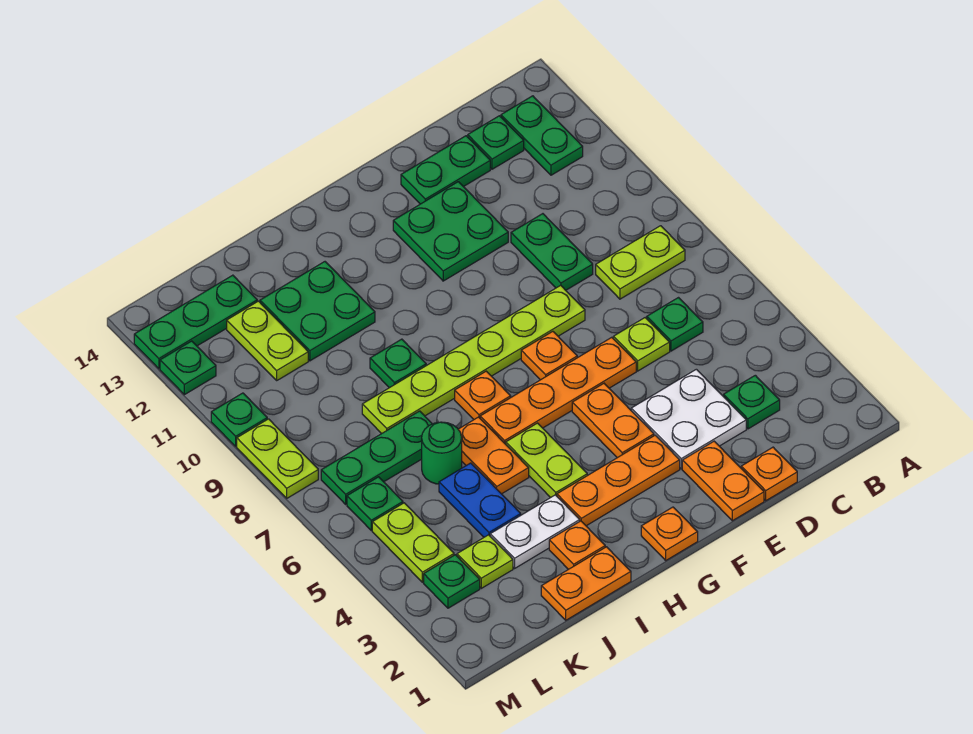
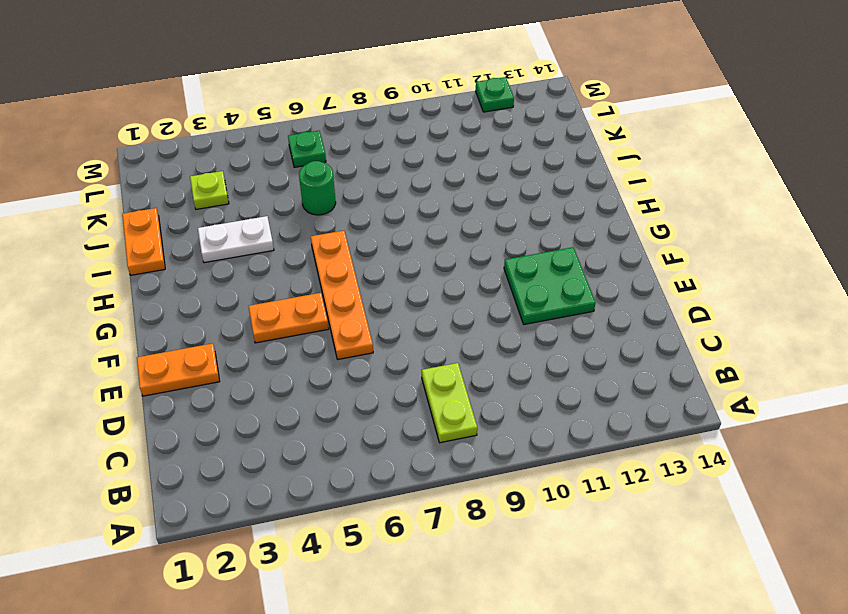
white plate I3:I4 level 1 -> white plate I3:J3 level 1
none -> green plate B12:B13 level 1
none -> green plate C3 level 1
none -> green plate C6 level 1
none -> green plate C13 level 1

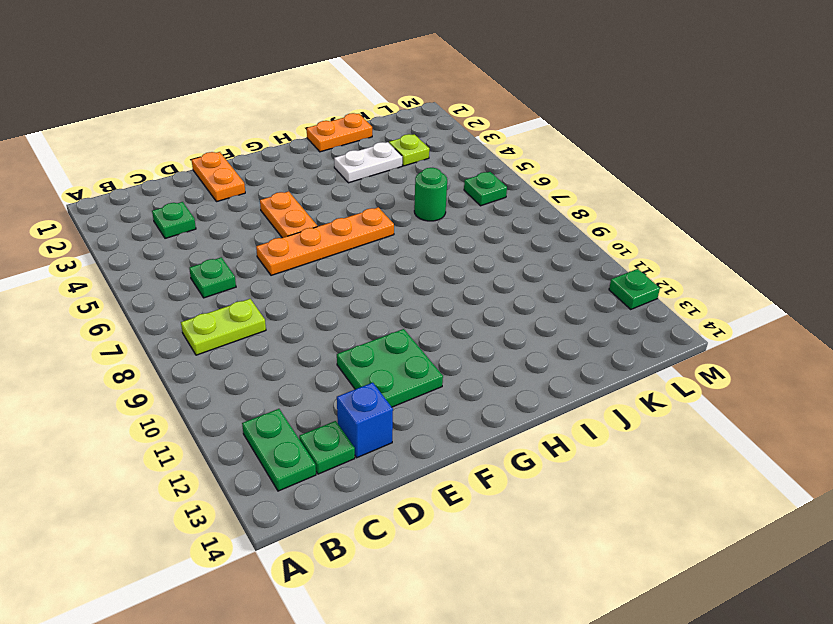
blue brick D13 level 1 -> green plate D13:E13 level 1
none -> orange plate D1 level 1
none -> white plate D3:E4 level 1
none -> lime plate D6 level 1
none -> green plate D9:D10 level 1

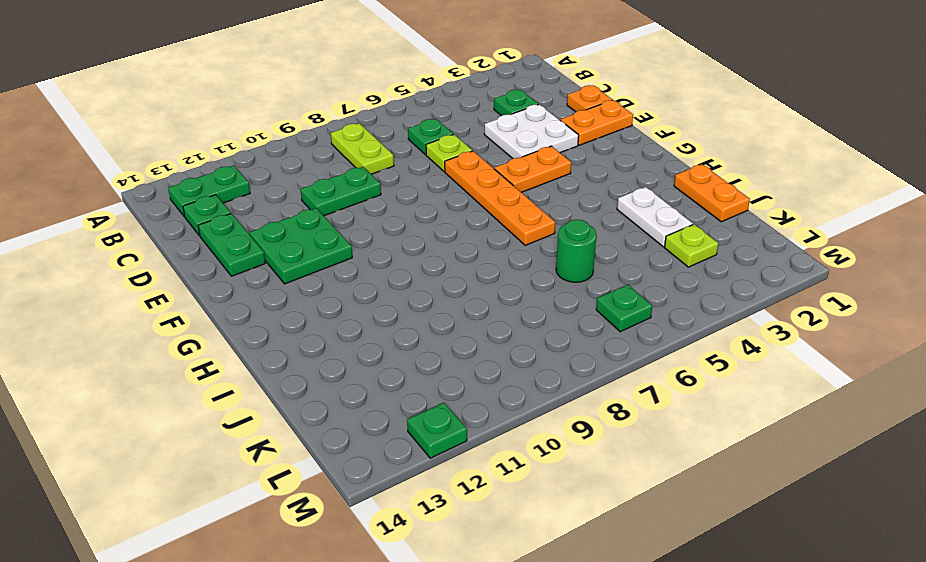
none -> lime plate E8:J8 level 1
none -> orange plate F3:H3 level 1
none -> orange plate F7 level 1
none -> orange plate G1 level 1

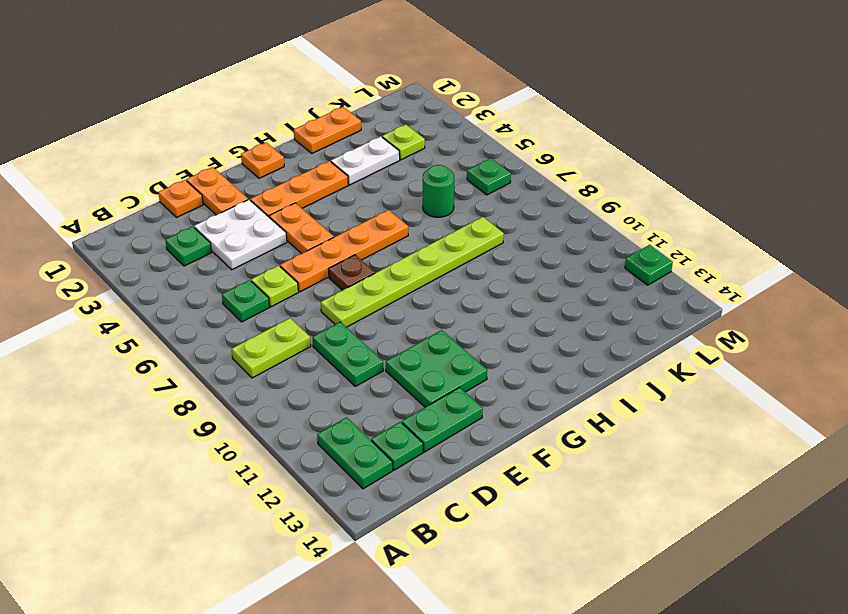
brown plate F7 level 1 -> orange plate F7 level 1
none -> lime plate H4:H5 level 1
none -> orange plate H7 level 1
none -> orange plate I2 level 1
none -> orange plate I5:I6 level 1

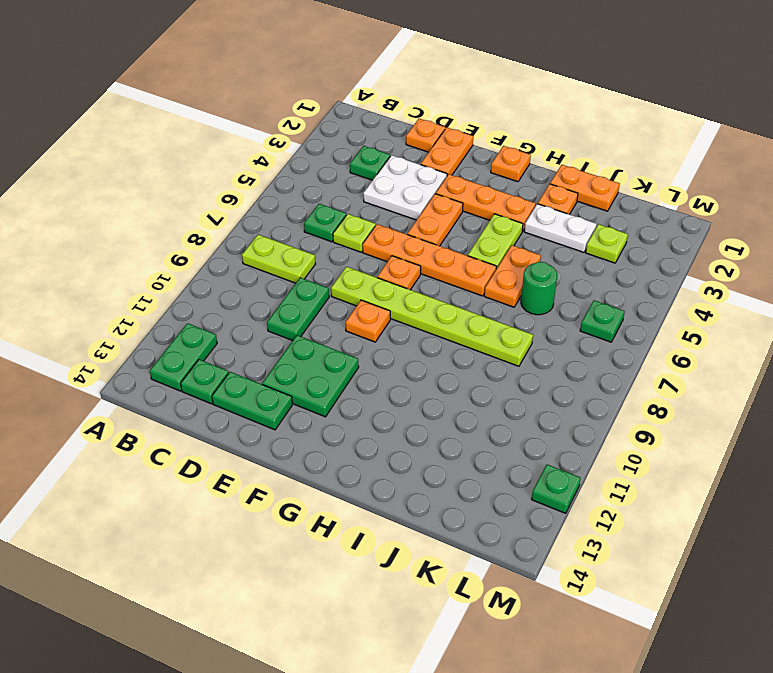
orange plate F9 level 1 -> orange plate H7 level 1
none -> green plate I9 level 1
none -> green plate I11:J12 level 1
none -> blue plate J4:J5 level 1
none -> green plate J7:L7 level 1

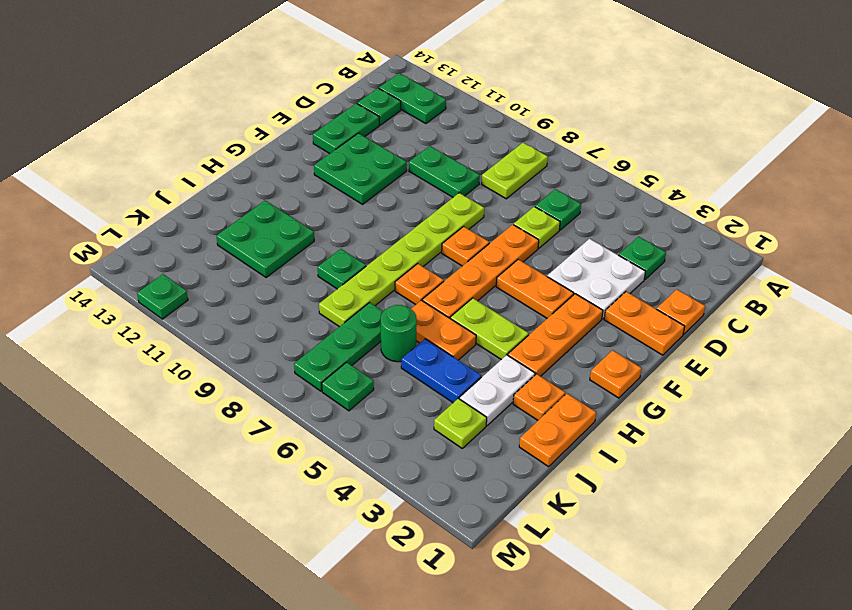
none -> lime plate K11:K12 level 1
none -> green plate K13:M13 level 1
none -> green plate L3 level 1
none -> lime plate L4:L5 level 1

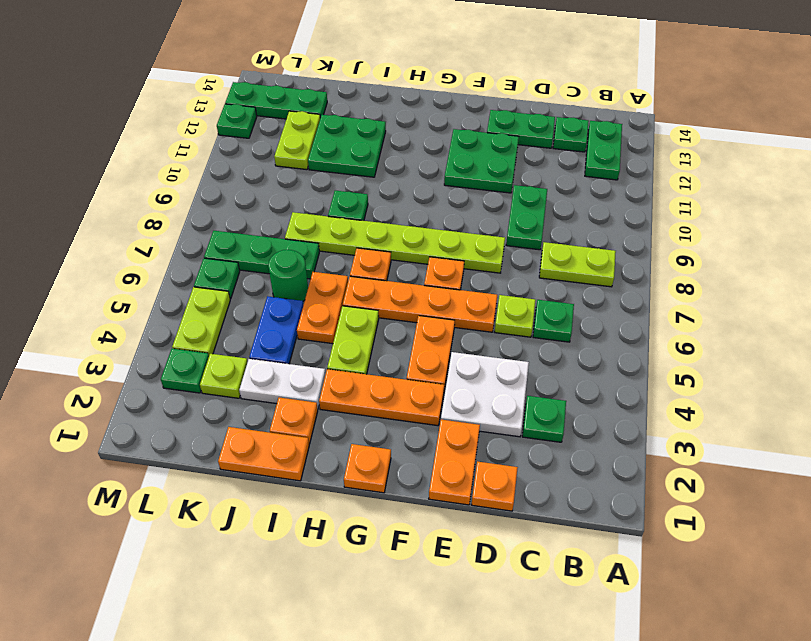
none -> lime plate M8:M9 level 1
none -> green plate M10 level 1

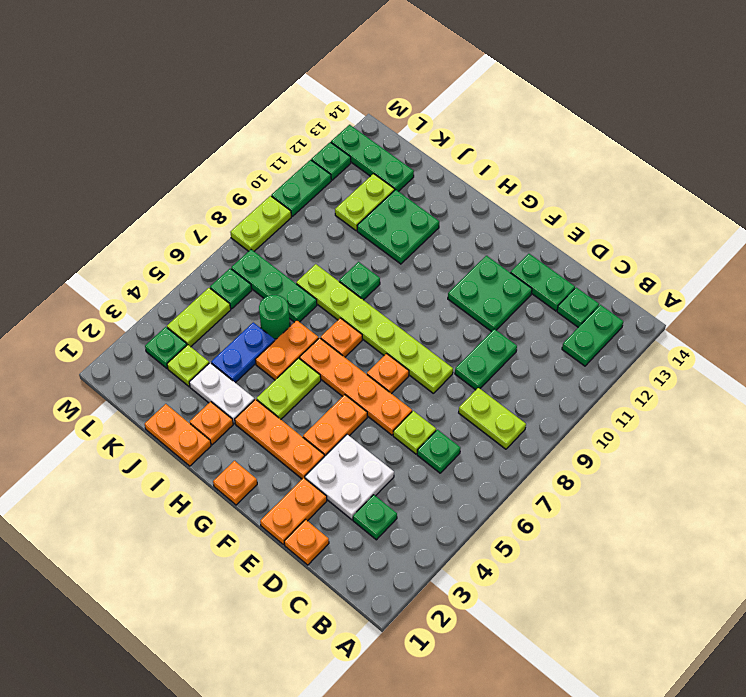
green plate M10:M11 level 1 -> green plate M10 level 1

